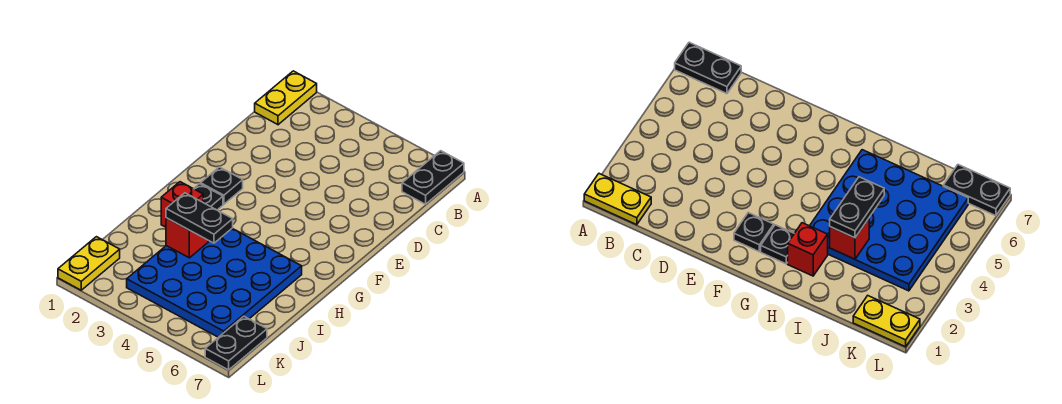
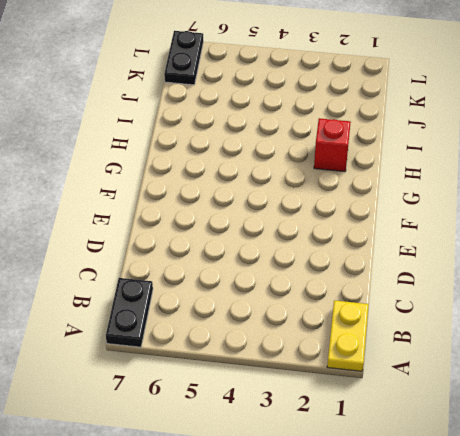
none -> black plate F2 level 1
none -> black plate G2 level 1

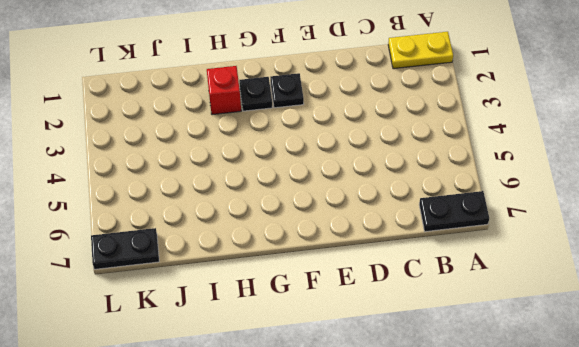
none -> blue plate H3:K6 level 1
none -> yellow plate K1:L1 level 1

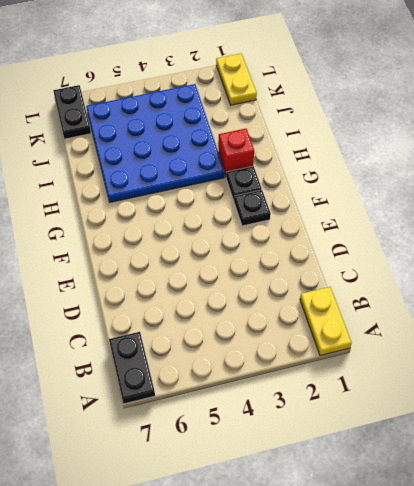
none -> red brick I3 level 2
none -> black plate I3:I4 level 3

